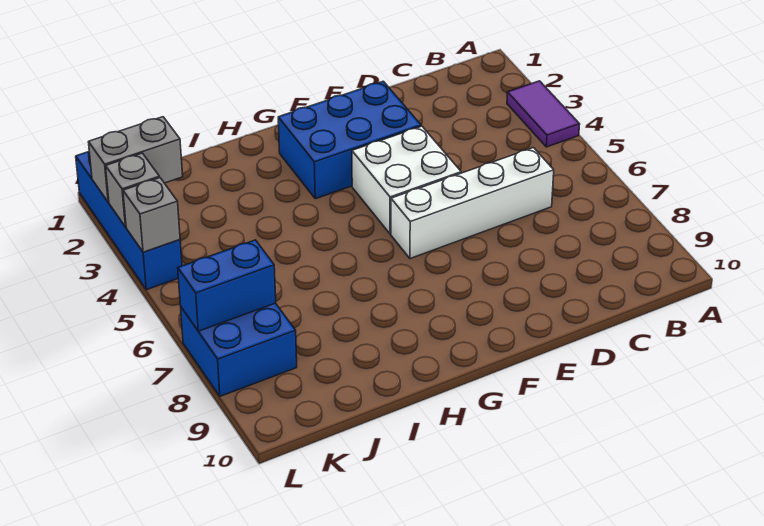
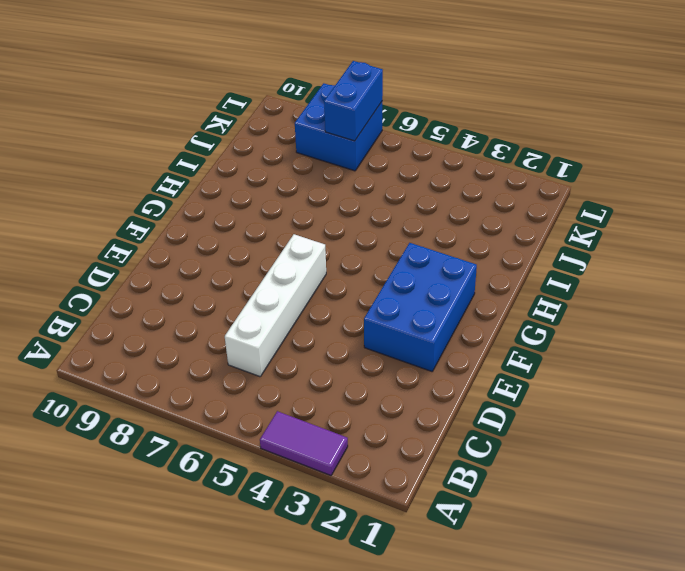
none -> white brick E4:F5 level 1
none -> blue brick L1:L4 level 1

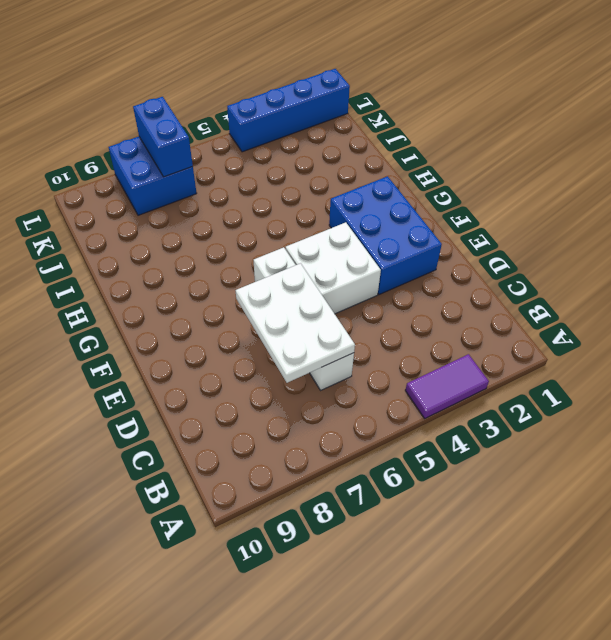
white plate C6:E7 level 2 -> none
none -> grey brick K2:L2 level 2
none -> grey brick L3 level 2

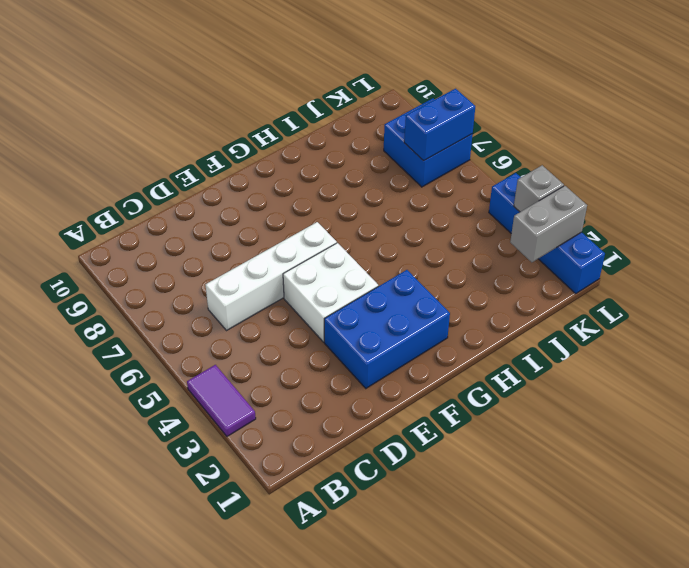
none -> grey brick L4 level 2

